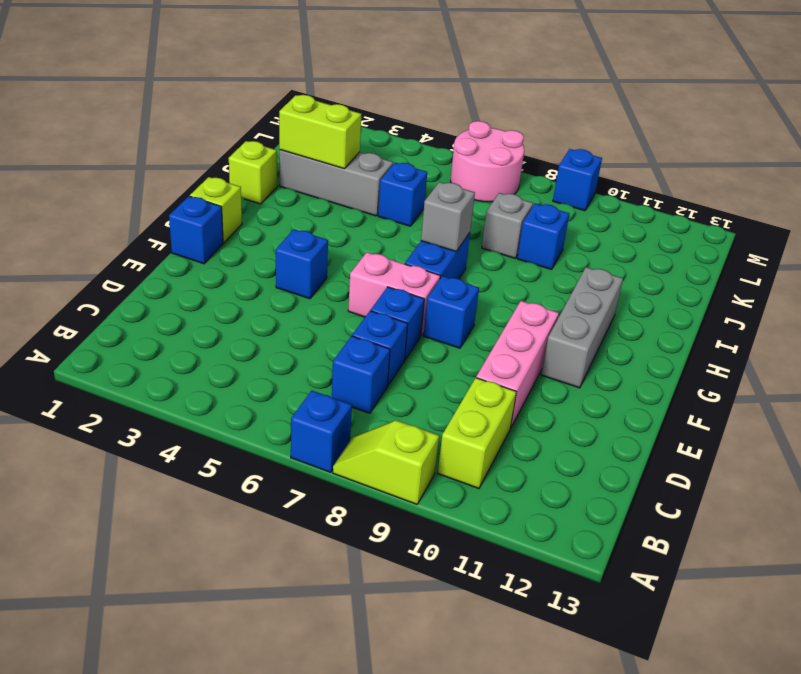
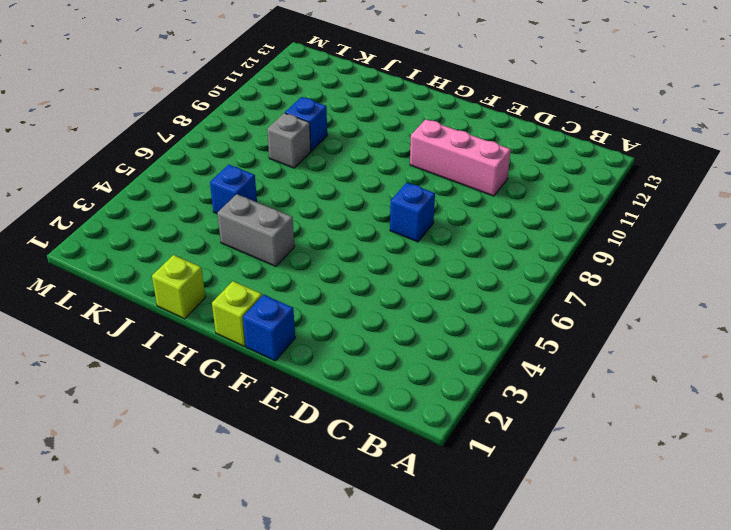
grey brick H4:I4 level 1 -> none
none -> blue brick A7 level 1
none -> lime slope A8:A9 level 1 top 9
none -> lime brick B10:C10 level 1

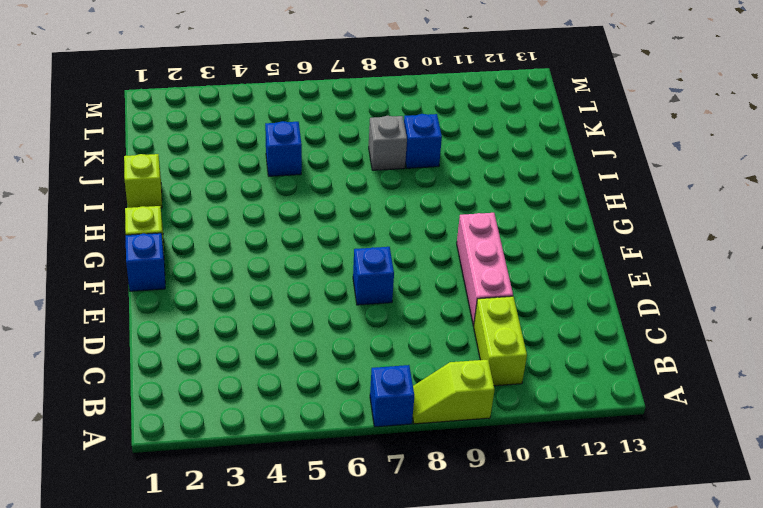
none -> blue brick C7 level 1
none -> blue brick D7 level 1
none -> blue brick F4 level 1

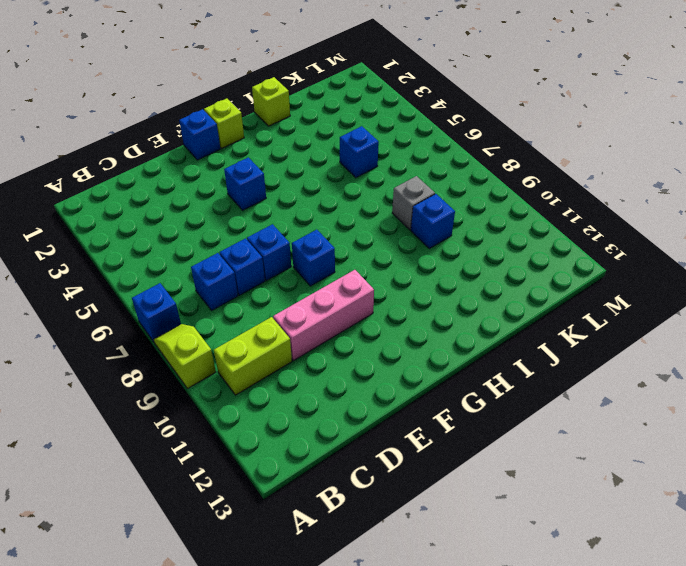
none -> pink brick F6:F7 level 1
none -> grey brick F11:H11 level 1
none -> blue brick G7:H7 level 1

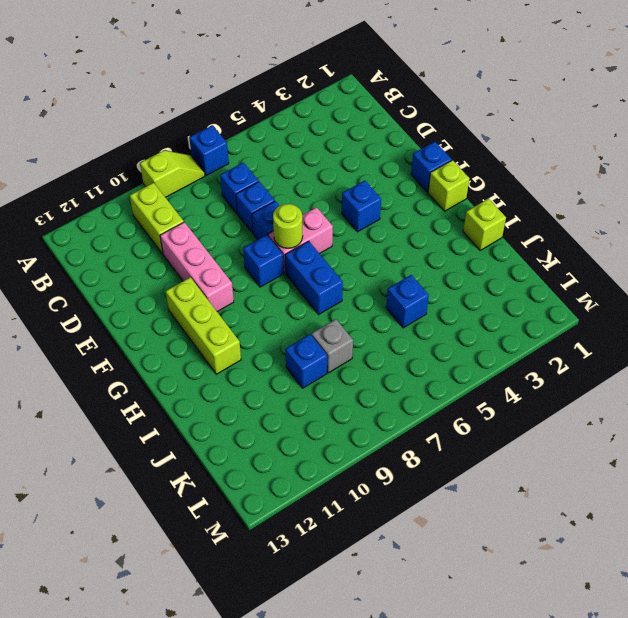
lime round brick F7 level 2 -> none
lime brick F11:H11 level 1 -> grey brick F11:H11 level 1
none -> grey brick J2:J4 level 1
none -> pink round brick L6:M7 level 1
none -> blue brick M9 level 1

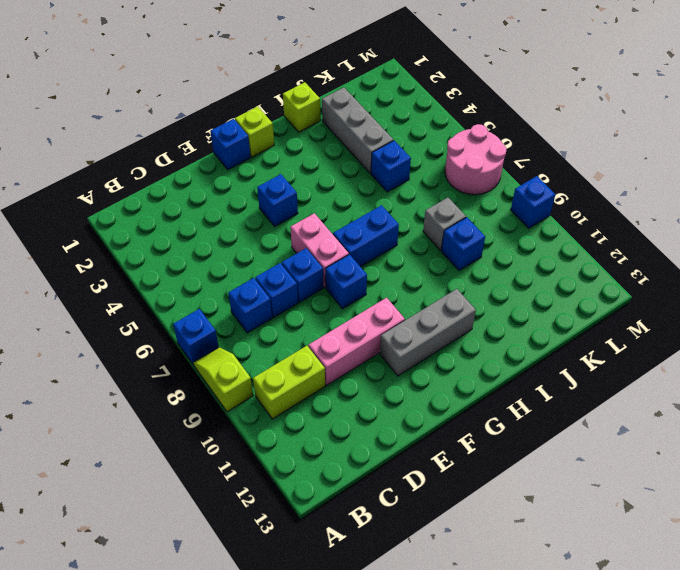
none -> grey brick H7 level 2
none -> lime brick J2:J3 level 2

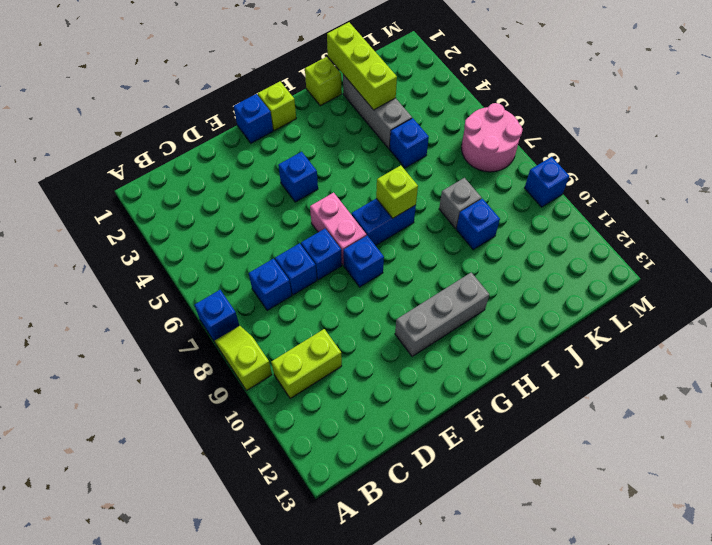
lime brick H7 level 2 -> grey brick H7 level 2
lime brick J1:J3 level 2 -> lime brick J2:J3 level 2
none -> pink brick D10:F10 level 1

